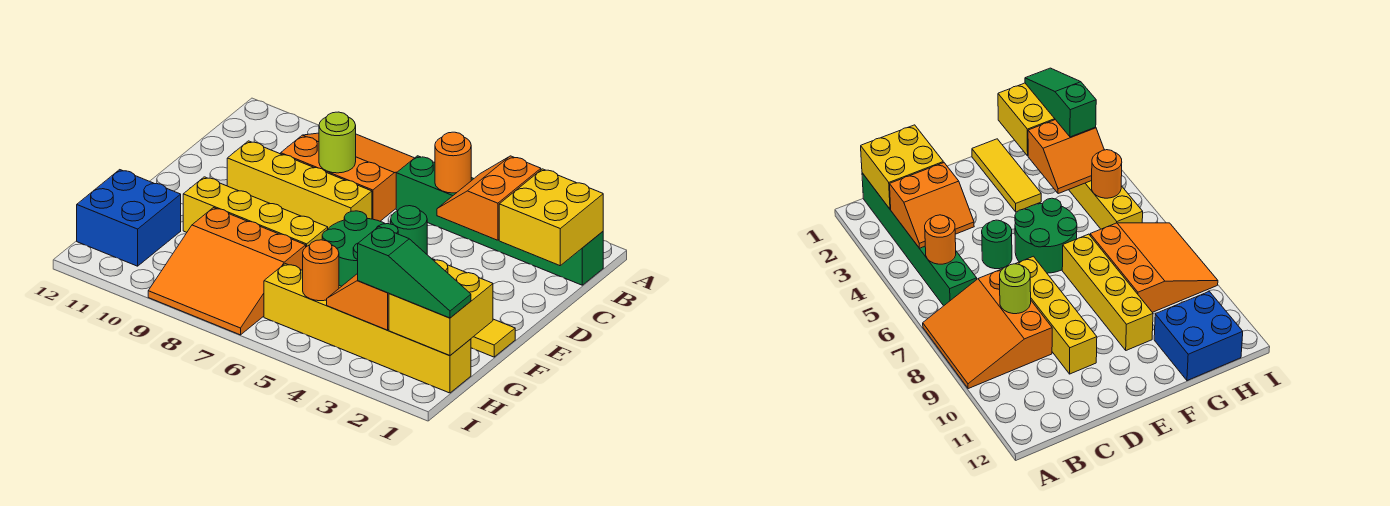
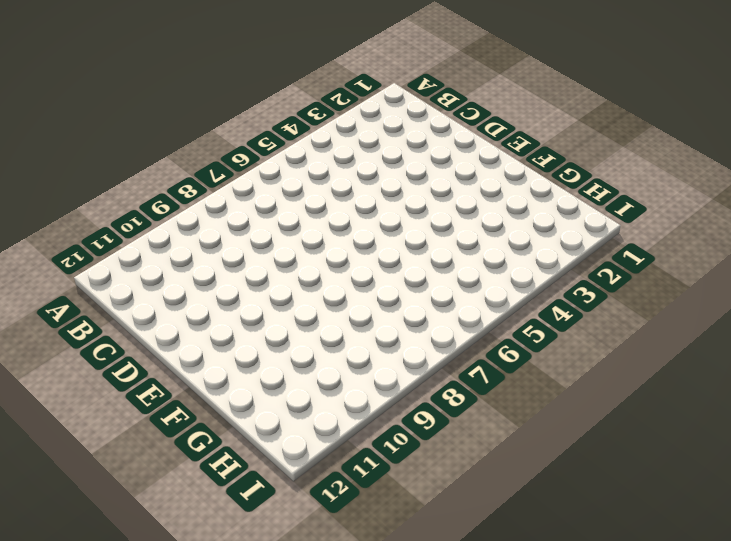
none -> orange slope A7:C9 level 1 top C
none -> green brick B1:B6 level 1
none -> green round brick D5 level 1

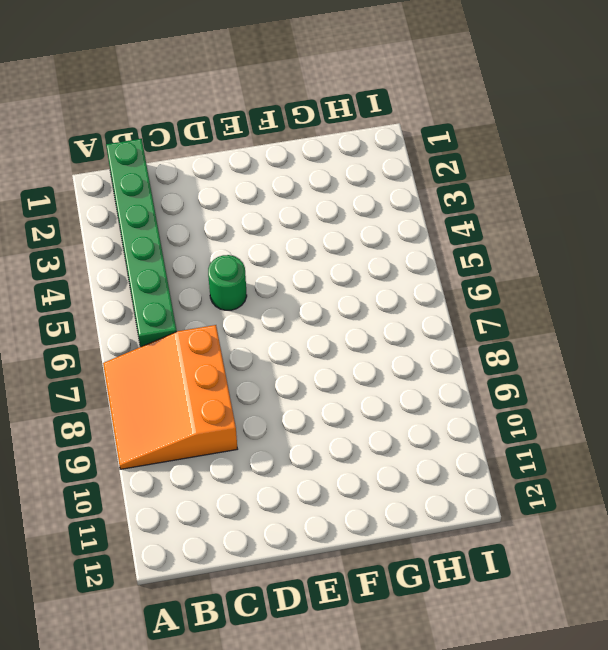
none -> yellow brick D7:D10 level 1
none -> green round brick E5:F6 level 1
none -> yellow tile F1:F3 level 1

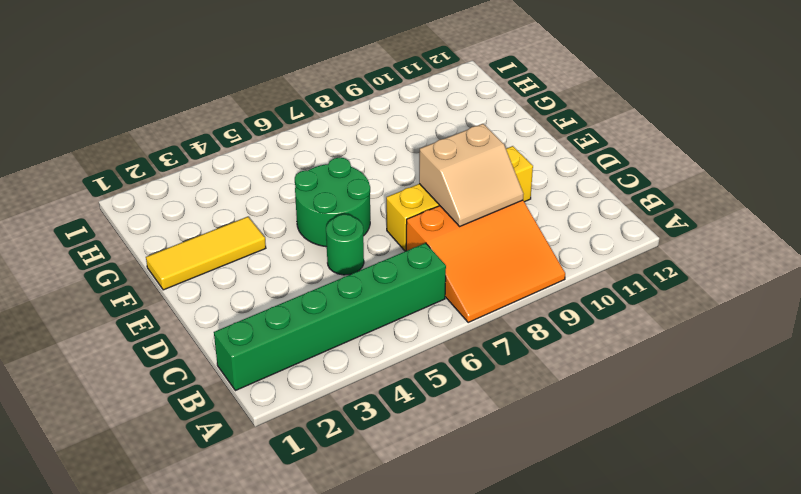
tan slope C8:D9 level 2 top D -> lime round brick C8 level 2
none -> yellow brick F7:F10 level 1
none -> orange slope G7:I9 level 1 top G
none -> blue brick G11:H12 level 1

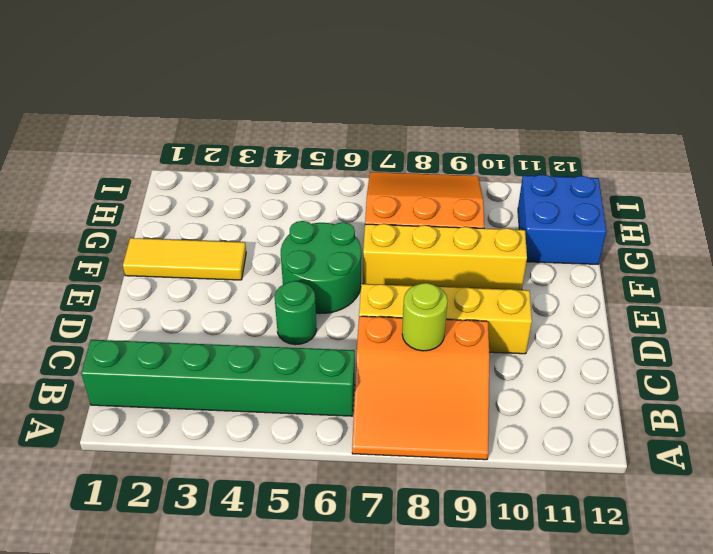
none -> yellow brick H1:H6 level 1
none -> yellow brick B1:C2 level 2
none -> orange slope B3:C4 level 2 top 3

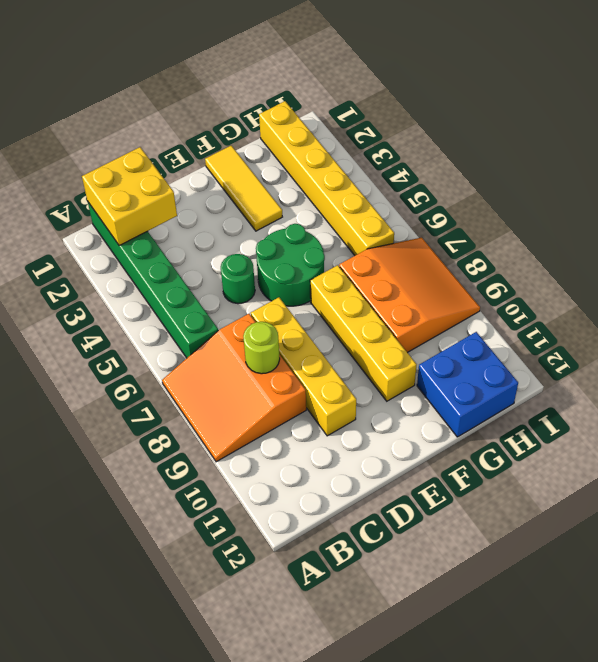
none -> orange slope B3:C4 level 2 top 3
none -> orange round brick B5 level 2
none -> yellow brick G1:H2 level 2

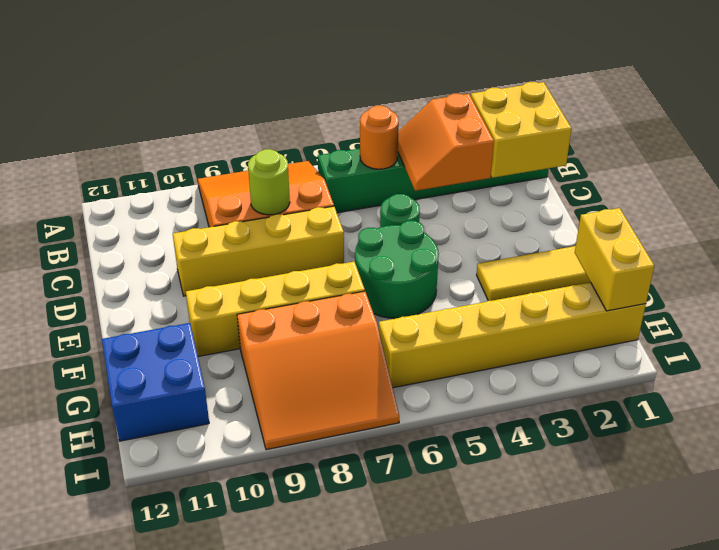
yellow brick G1:H1 level 2 -> yellow brick G1:H2 level 2
none -> orange slope G3:H4 level 2 top 3
none -> orange round brick H5 level 2
none -> green slope H1:H3 level 3 top 3

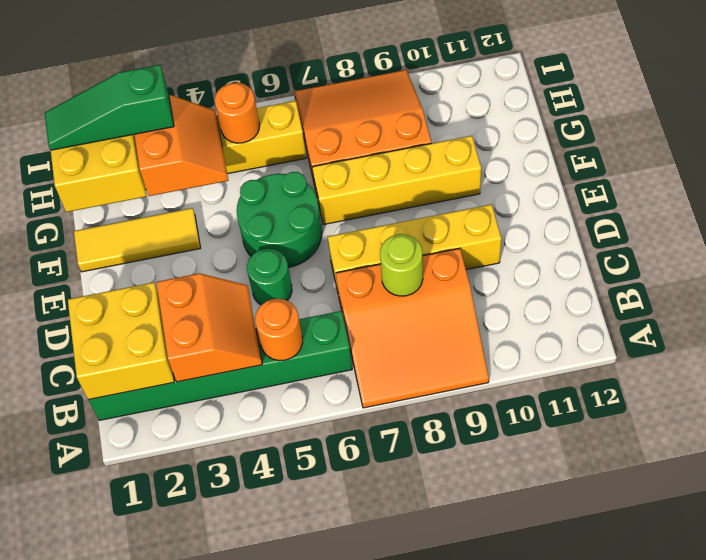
none -> blue brick G11:H12 level 1

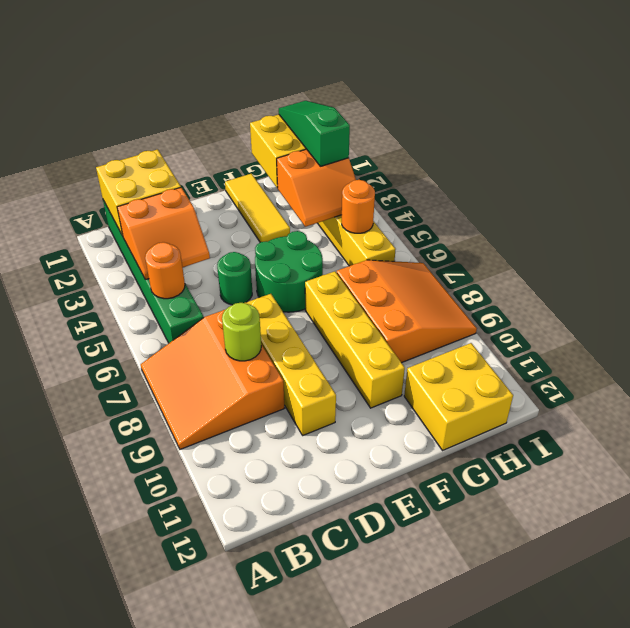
yellow brick G11:H12 level 1 -> blue brick G11:H12 level 1

